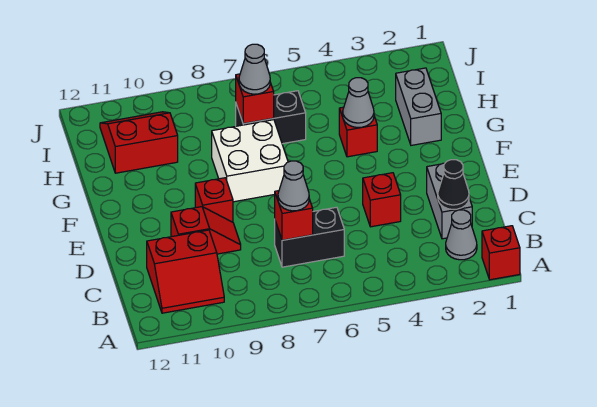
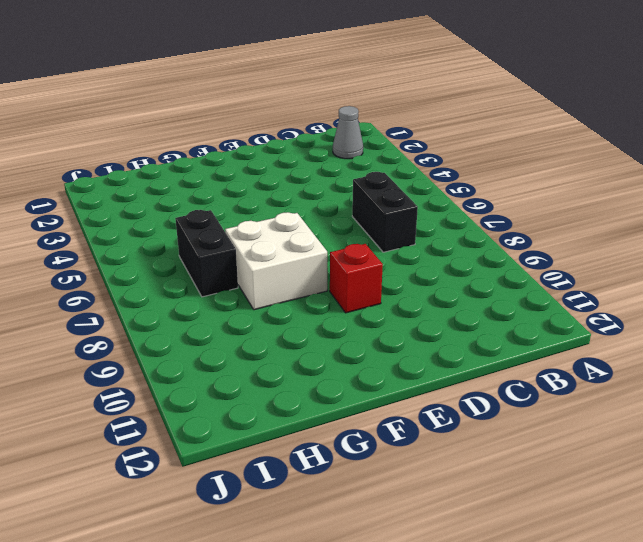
none -> red brick A1 level 1
none -> red slope B10:C11 level 1 top C
none -> grey brick C2:D2 level 1

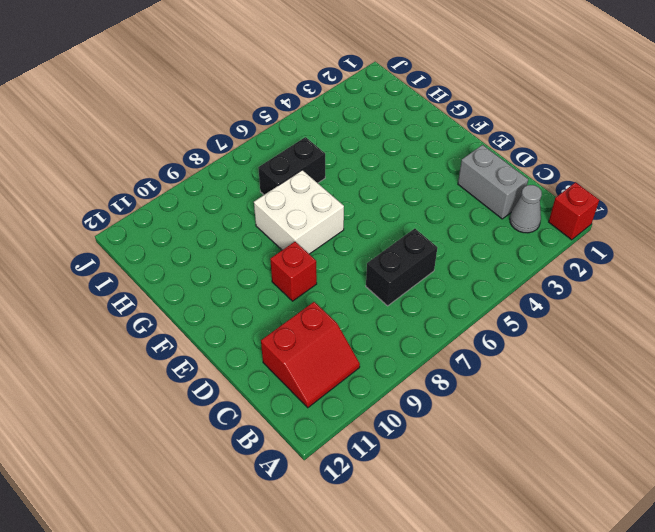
none -> red brick D4 level 1
none -> red slope D9:D10 level 1 top 10
none -> grey brick G2:H2 level 1

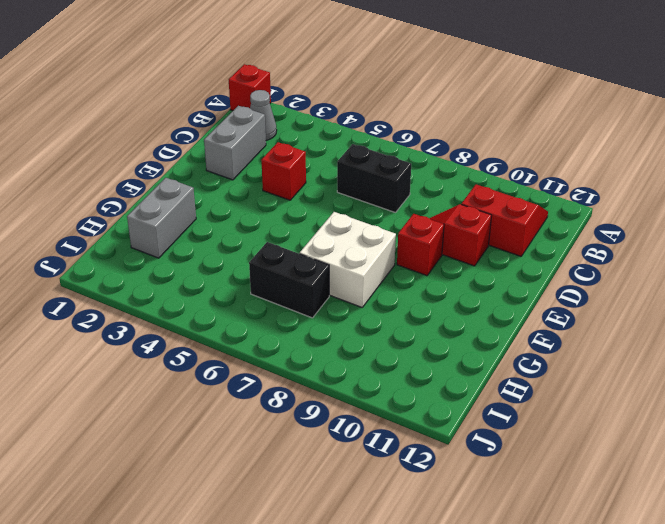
none -> red brick G4 level 1
none -> red slope H10:I11 level 1 top H
none -> black cone C2 level 2

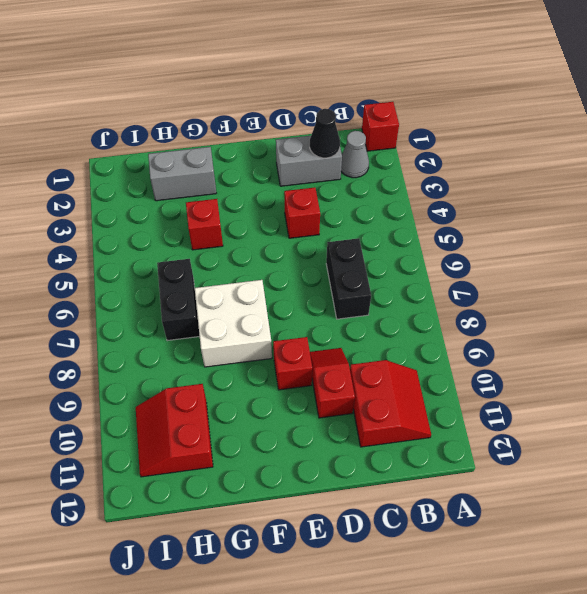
none -> red brick C7 level 2
none -> grey cone G4 level 2
none -> red brick H7 level 2

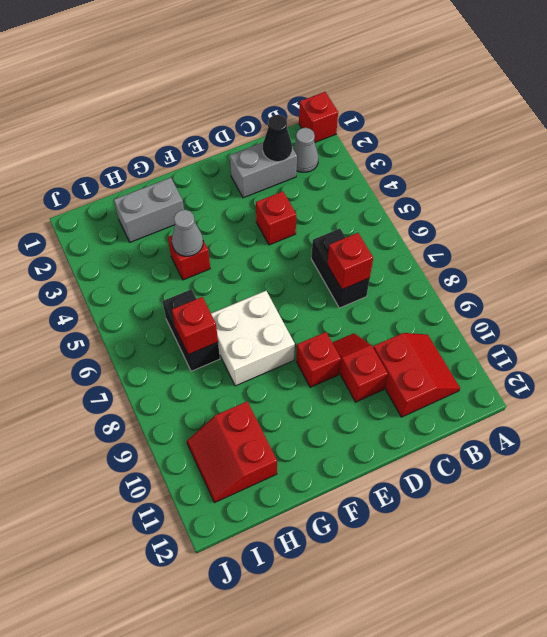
none -> grey cone C7 level 3
none -> grey cone H7 level 3

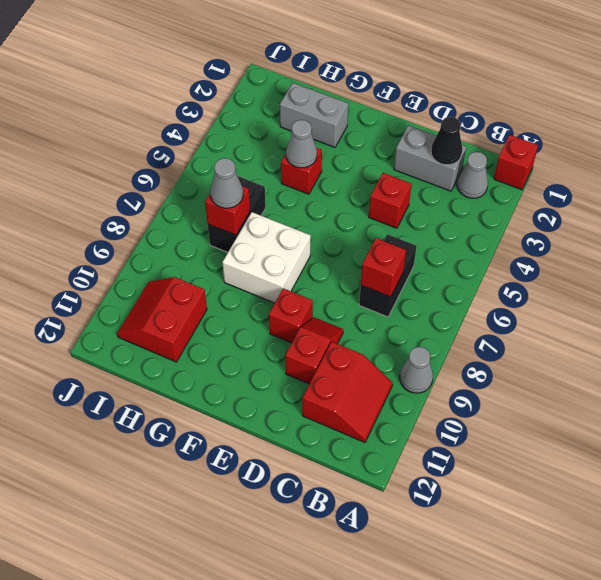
grey cone A9 level 1 -> grey cone C7 level 3

